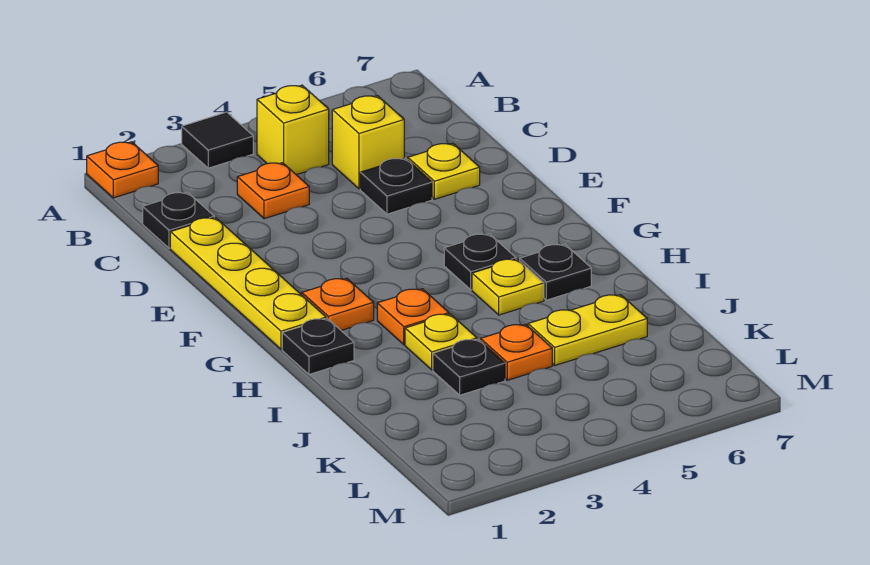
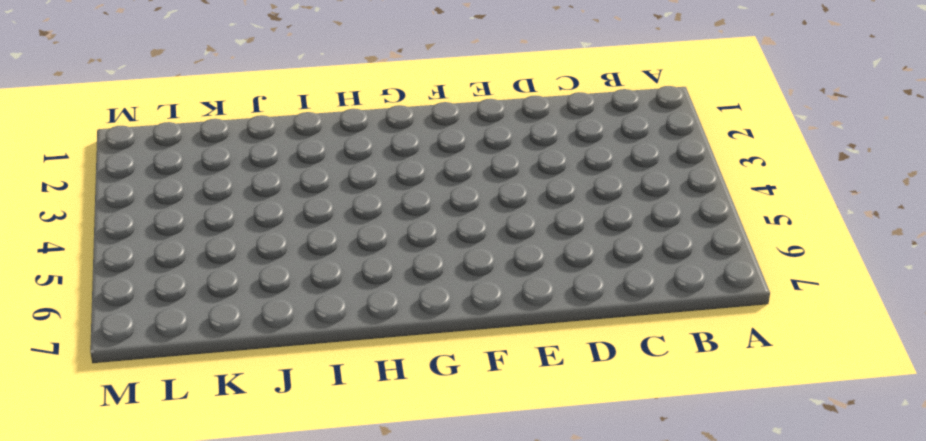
none -> orange plate A1 level 1
none -> black tile A3 level 1
none -> yellow brick B4 level 1

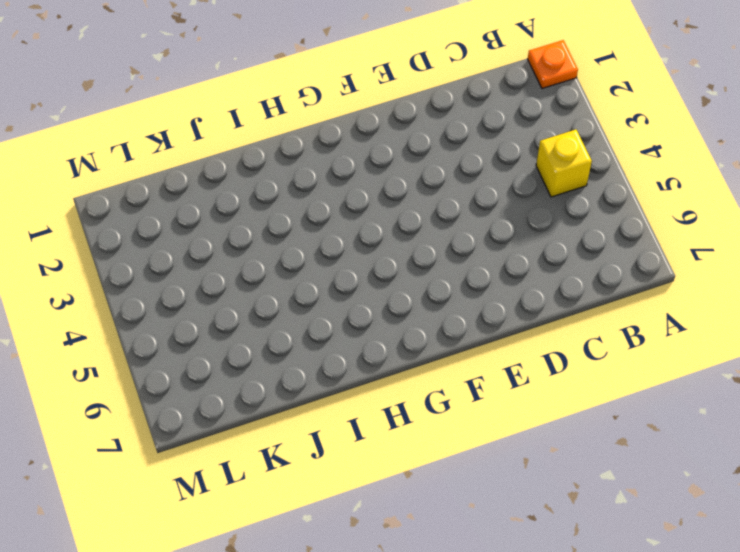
none -> black tile A3 level 1
none -> black plate C1 level 1
none -> orange plate C3 level 1

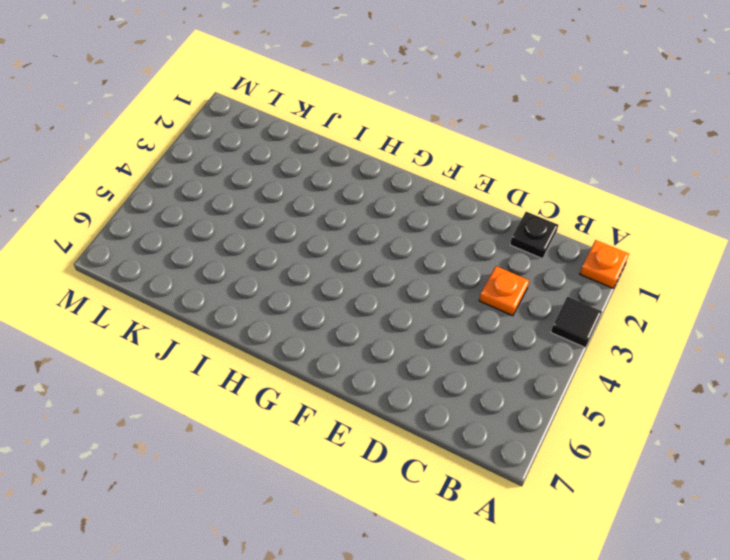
none -> yellow brick B4 level 1
none -> yellow brick C5 level 1
none -> yellow plate D1:G1 level 1

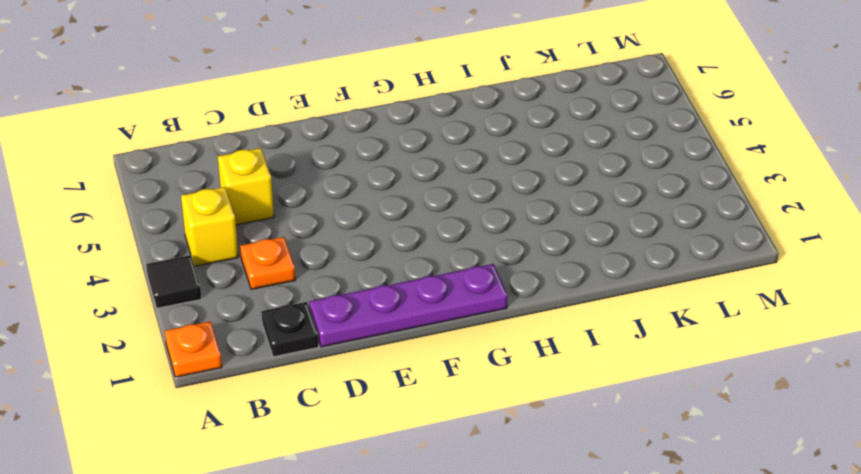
purple plate D1:G1 level 1 -> yellow plate D1:G1 level 1
none -> black plate D5 level 1
none -> yellow plate D6 level 1
none -> orange plate G2 level 1

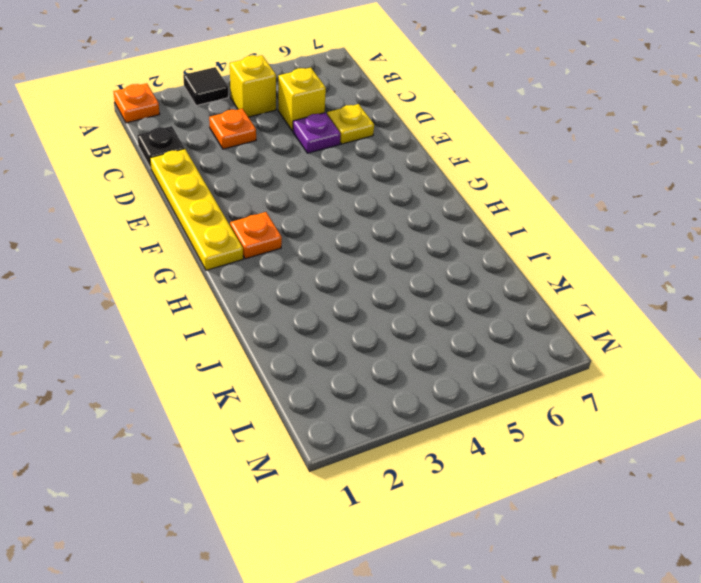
purple plate D5 level 1 -> black plate D5 level 1
none -> black plate G5 level 1
none -> black plate H1 level 1
none -> orange plate H3 level 1

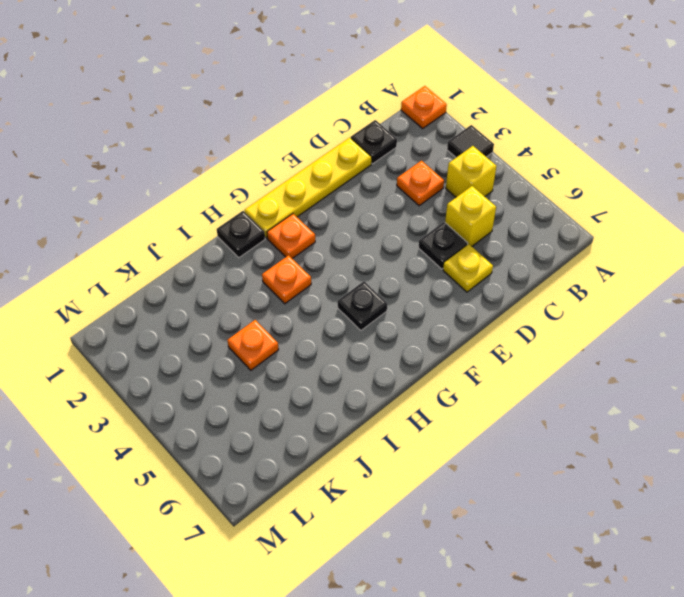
none -> yellow plate H5 level 1
none -> black plate H6 level 1
none -> yellow plate I3 level 1

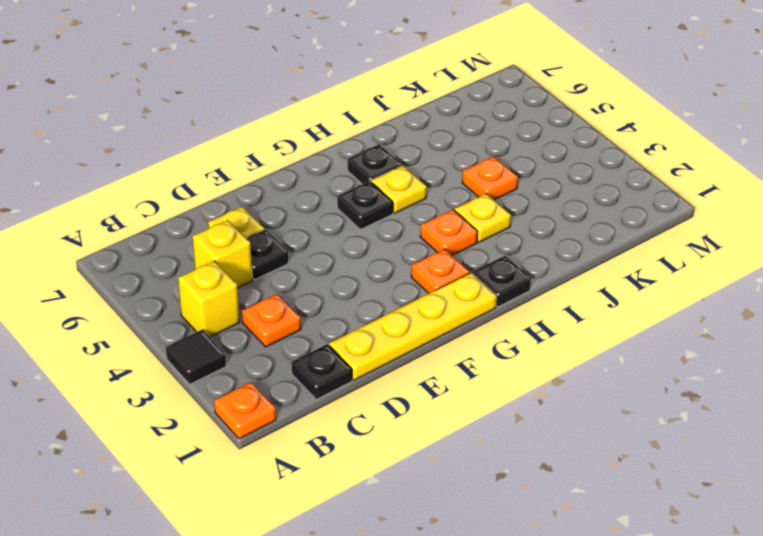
none -> black plate J3 level 1
none -> yellow plate J5:J6 level 1

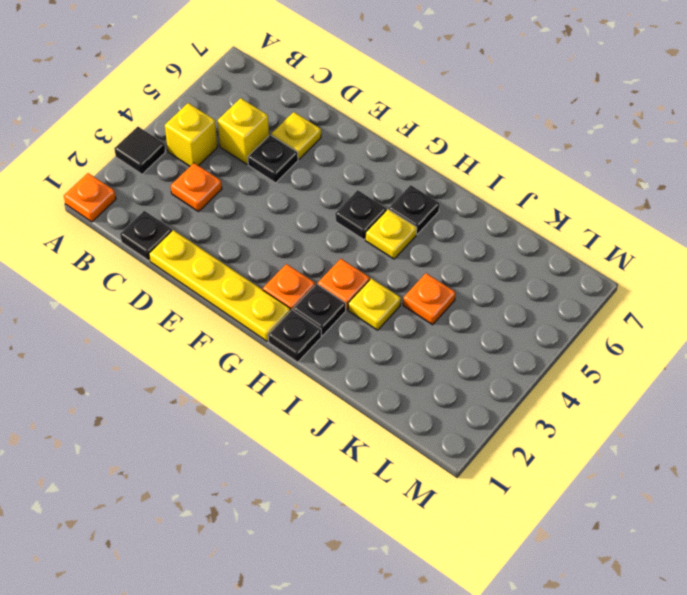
black plate H2 level 1 -> black plate J3 level 1
none -> yellow plate J5:J6 level 1

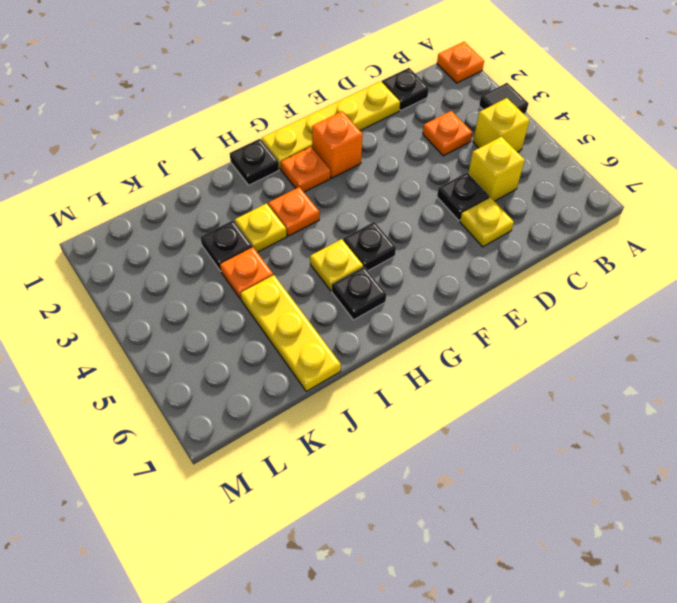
orange brick F2 level 1 -> none
yellow plate J5:J7 level 1 -> yellow plate J5:J6 level 1

